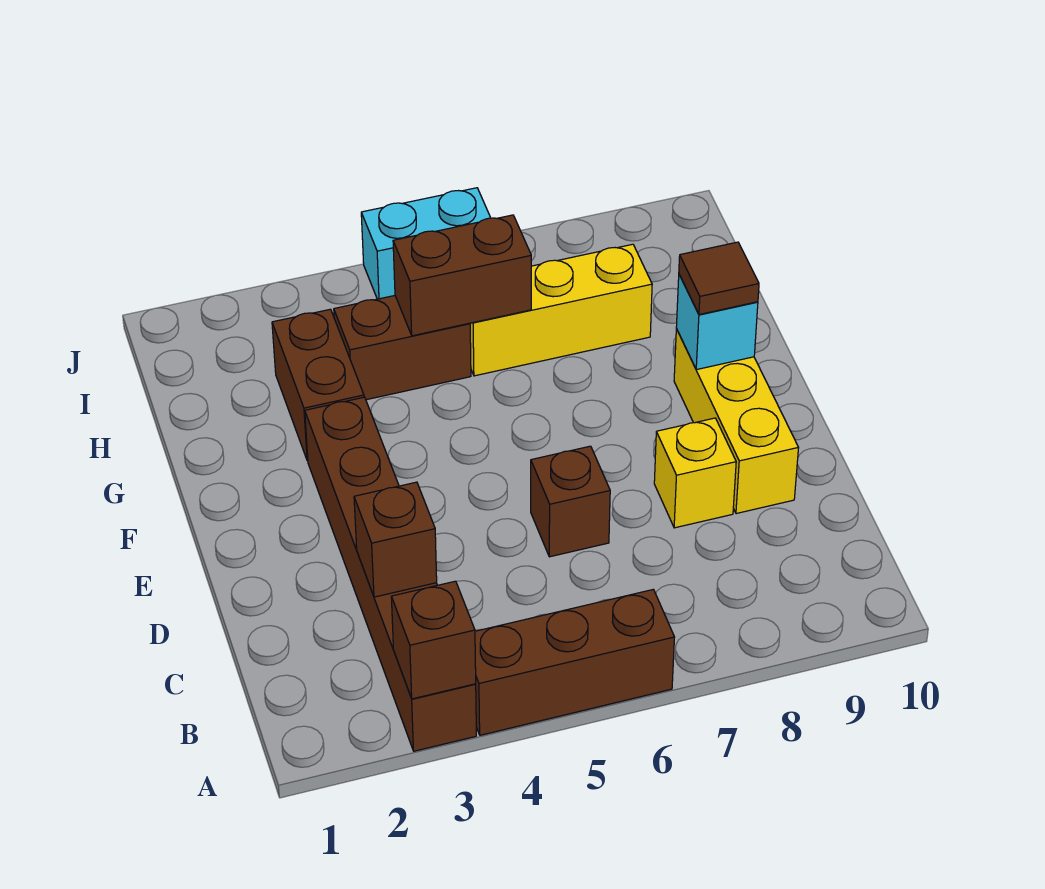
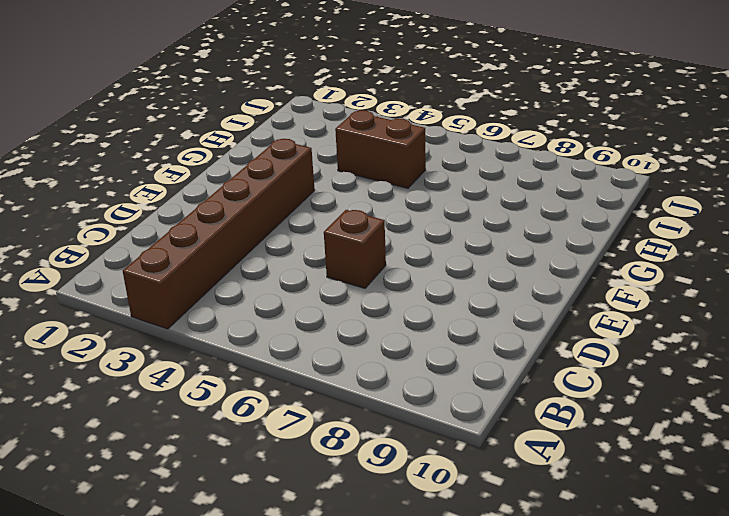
none -> brown brick A4:A6 level 1
none -> yellow brick D8 level 1
none -> yellow brick D9:F9 level 1

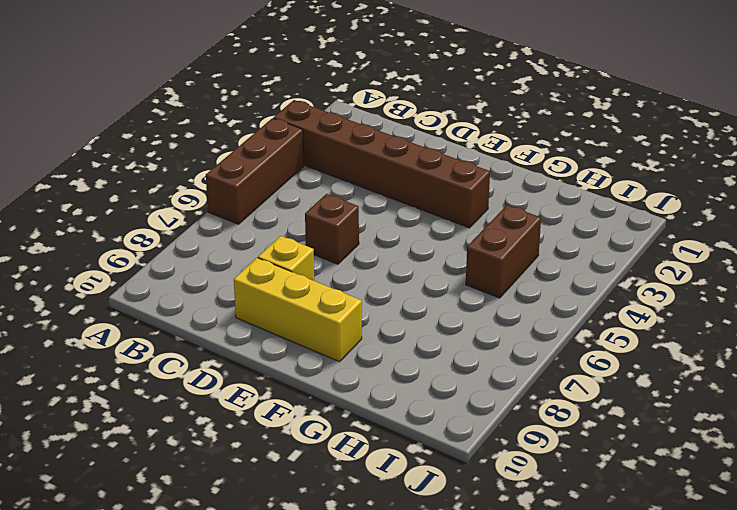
none -> brown brick G3:H3 level 1
none -> yellow brick H6:H8 level 1
none -> cyan brick J5:J6 level 1

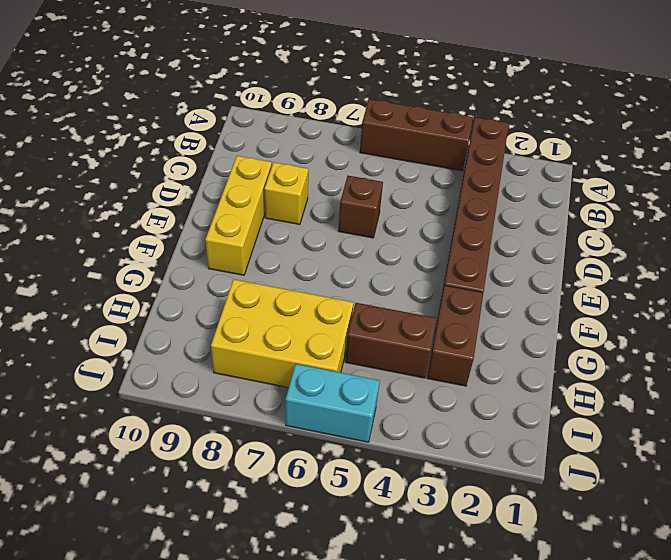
yellow brick H6:I8 level 1 -> yellow brick H6:H8 level 1
none -> brown brick A3 level 2
none -> brown brick C3 level 2
none -> cyan brick F9 level 2

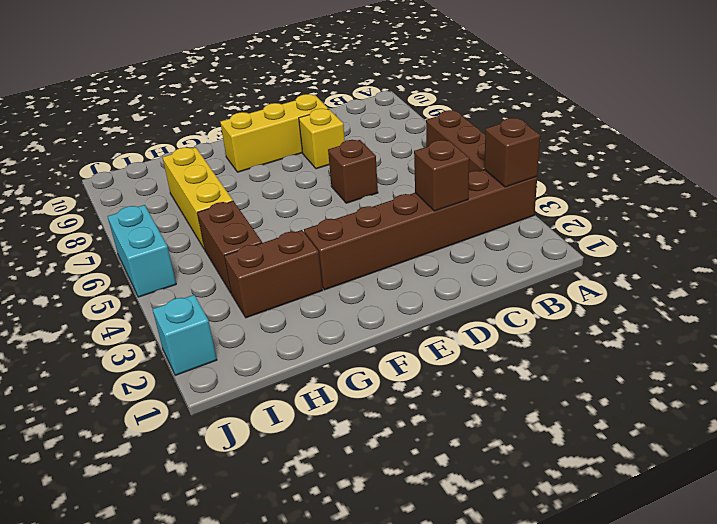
cyan brick J2 level 1 -> cyan brick F9 level 2
none -> brown brick H5:H6 level 2
none -> brown tile F9 level 3

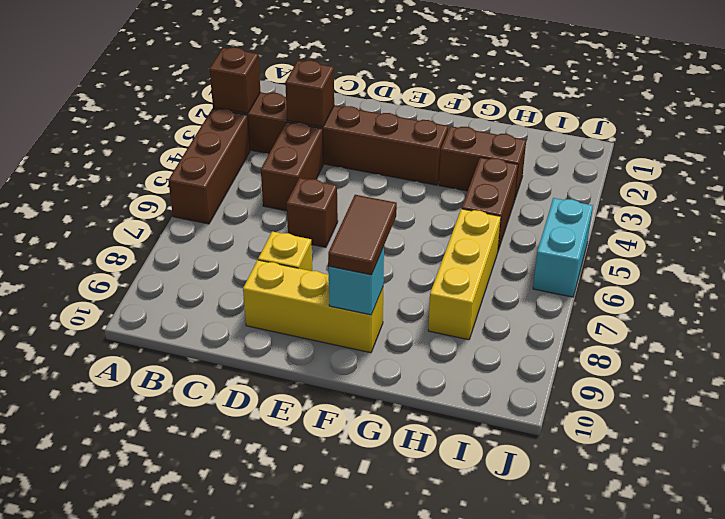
brown brick C4:C5 level 1 -> brown brick H5:H6 level 2
brown tile F8:F9 level 3 -> brown tile F9 level 3

